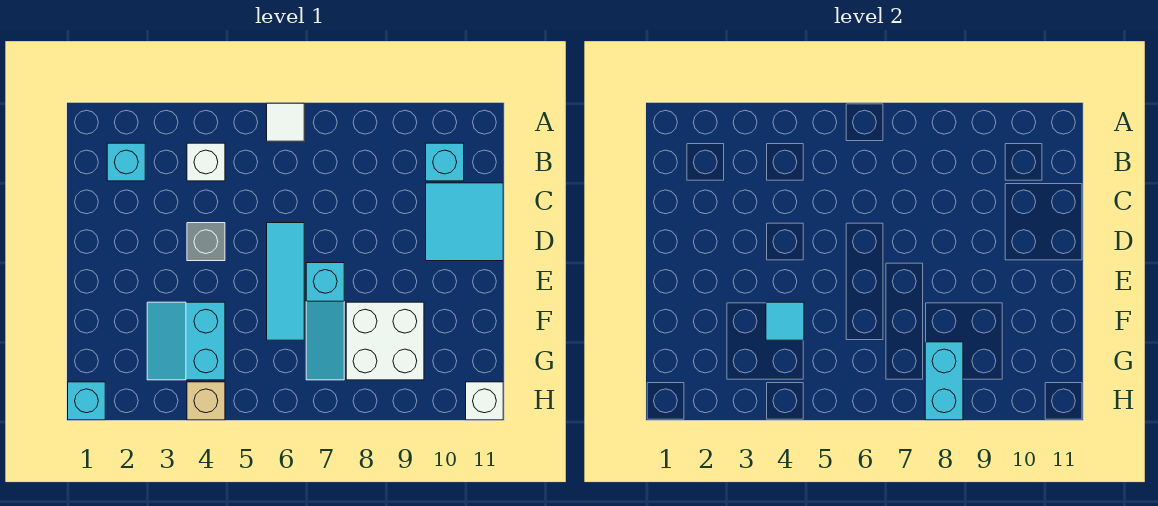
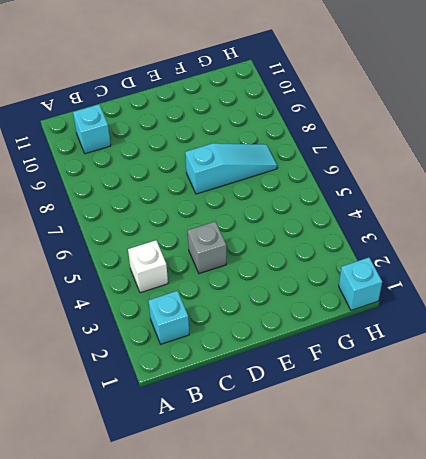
none -> white tile A6 level 1
none -> cyan tile C10:D11 level 1
none -> cyan tile D6:F6 level 1

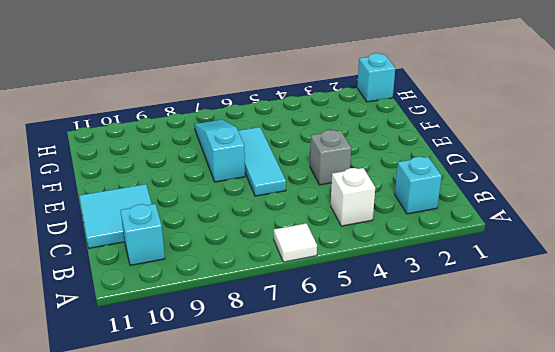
none -> cyan slope F3:G4 level 1 top 4
none -> white brick F8:G9 level 1
none -> tan brick H4 level 1

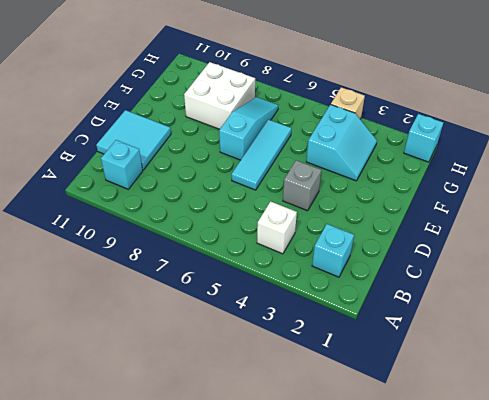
none -> white tile A6 level 1
none -> white brick H11 level 1
none -> cyan tile F4 level 2

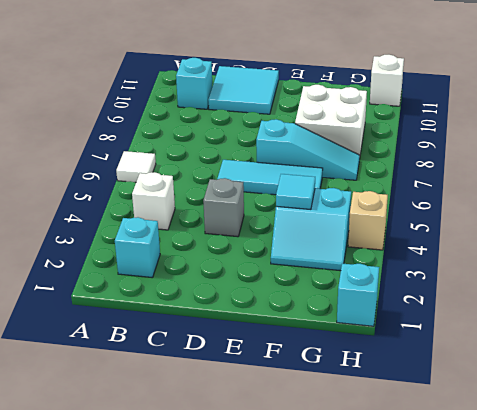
none -> cyan brick G8:H8 level 2

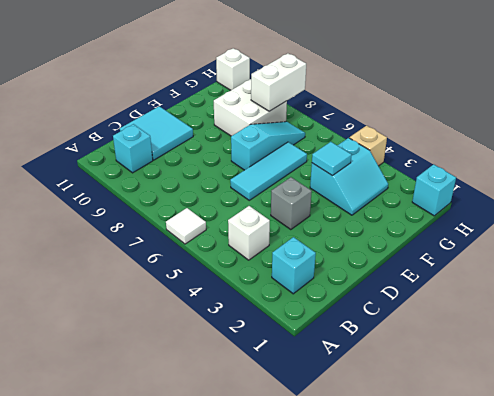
white brick G8:H8 level 2 -> cyan brick G8:H8 level 2

